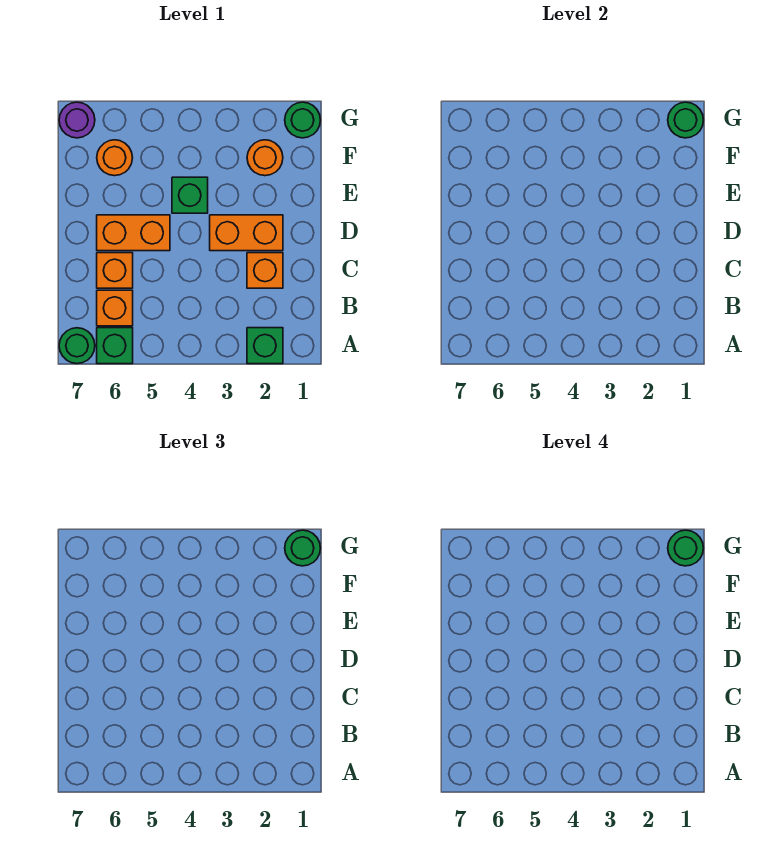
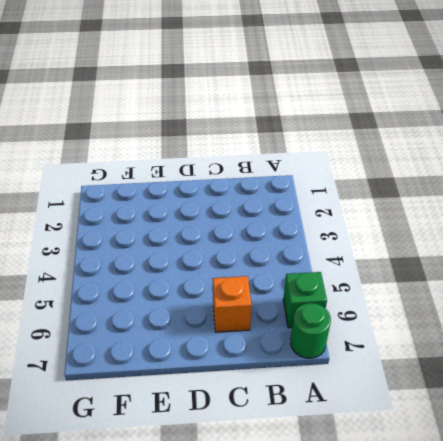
none -> green brick A2 level 1
none -> orange brick B6 level 1
none -> orange brick C2 level 1

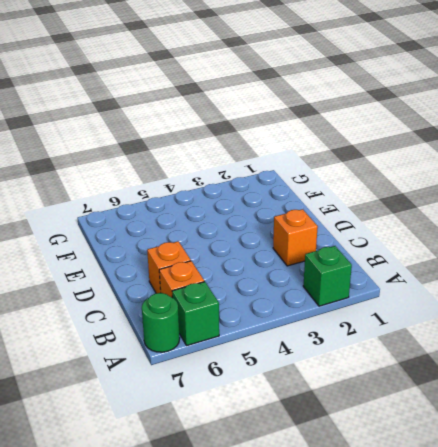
none -> orange brick D2:D3 level 1
none -> orange brick D5:D6 level 1
none -> green brick E4 level 1

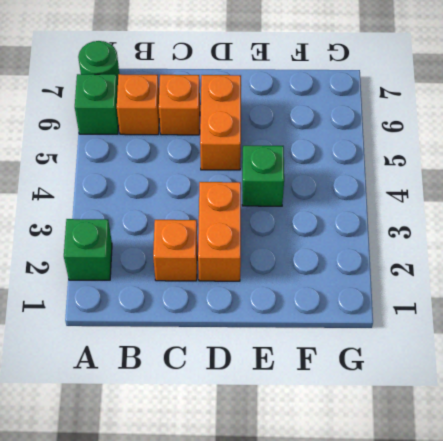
none -> orange round brick F2 level 1
none -> orange round brick F6 level 1
none -> green round brick G1 level 1

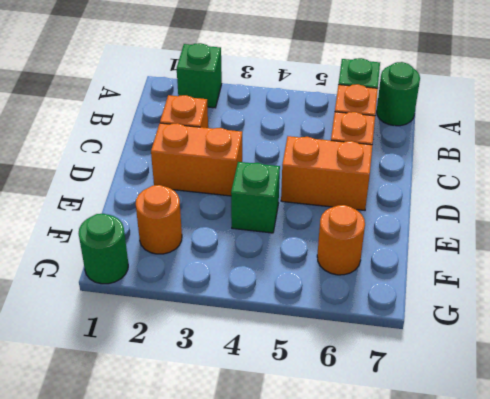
none -> purple round brick G7 level 1
none -> green round brick G1 level 2
none -> green round brick G1 level 3

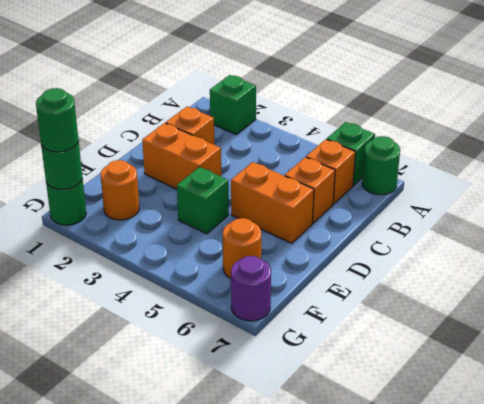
none -> green round brick G1 level 4

